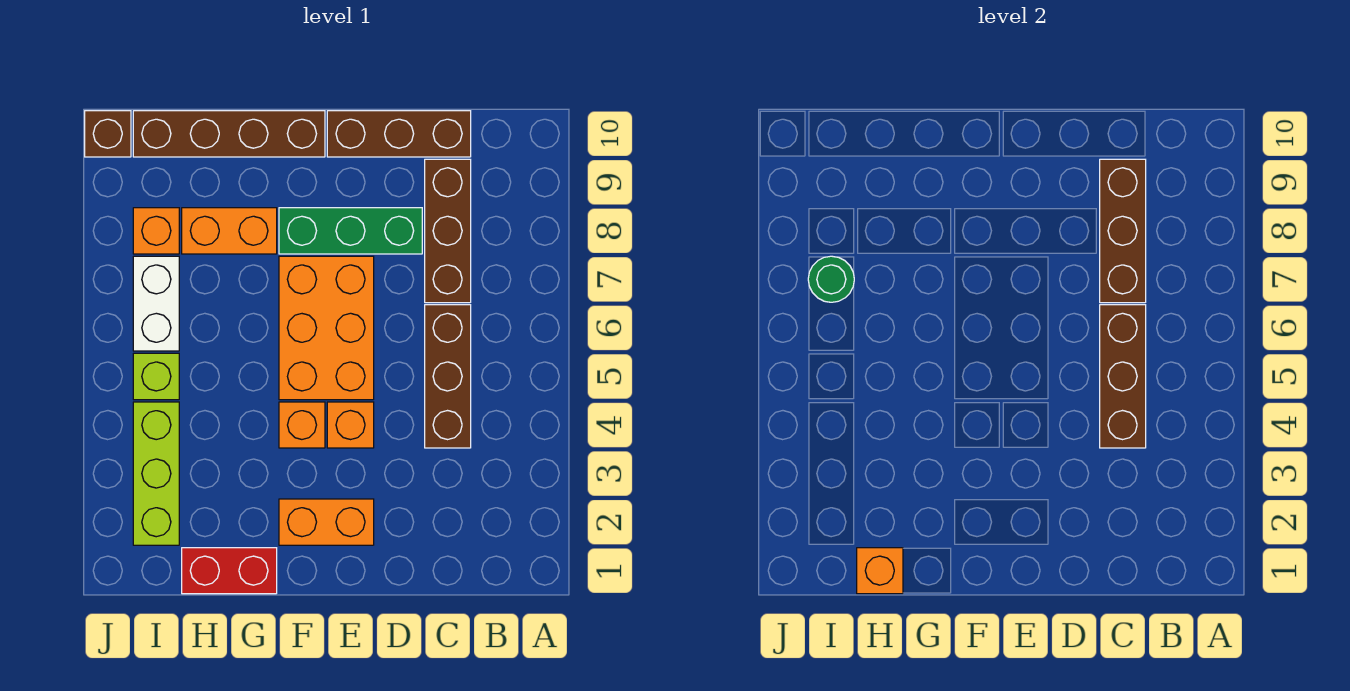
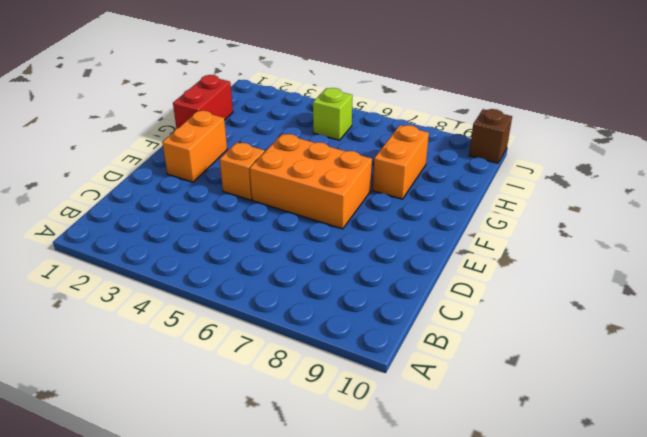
none -> brown brick C4:C6 level 1
none -> brown brick C7:C9 level 1
none -> brown brick C10:E10 level 1

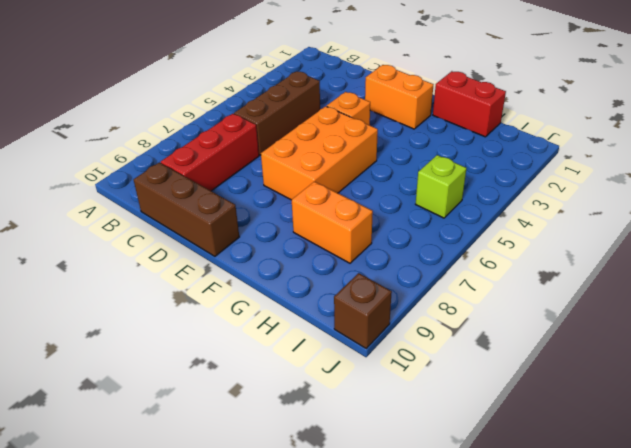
red brick C7:C9 level 1 -> brown brick C7:C9 level 1
none -> green brick D8:F8 level 1
none -> orange brick F4 level 1
none -> brown brick F10:I10 level 1

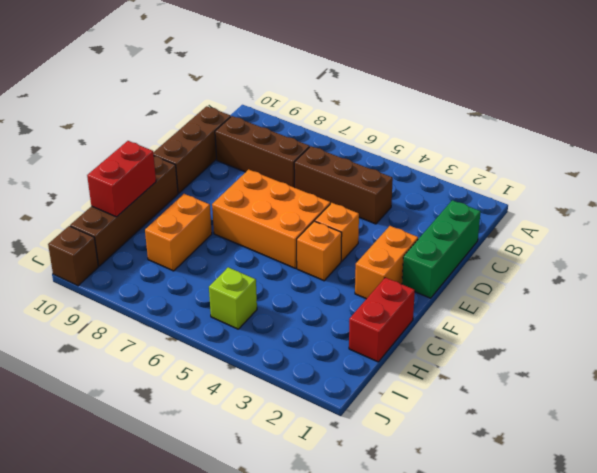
green brick C1:E1 level 1 -> green brick D8:F8 level 1
red brick G10:H10 level 2 -> none
none -> lime brick I2:I4 level 1
none -> white brick I6:I7 level 1
none -> orange brick I8 level 1

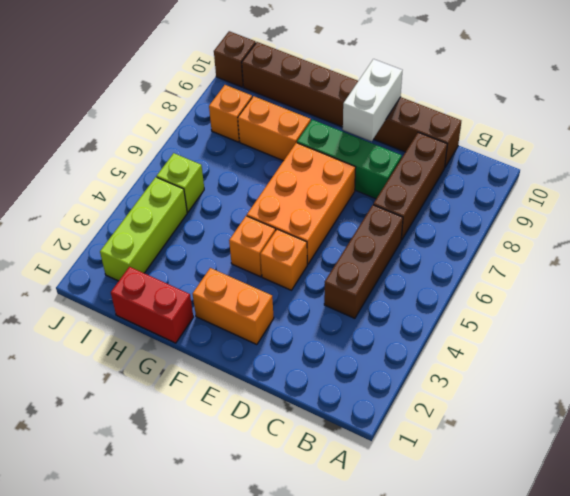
white brick E9:E10 level 2 -> white brick I6:I7 level 1
none -> brown brick C4:C6 level 2
none -> brown brick C7:C9 level 2
none -> orange brick H1 level 2

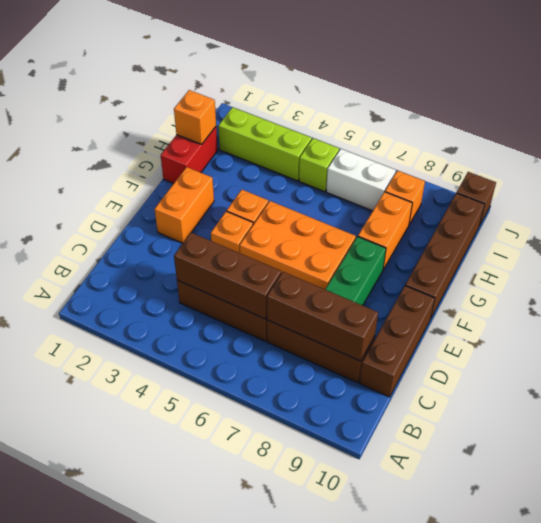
none -> green round brick I7 level 2

